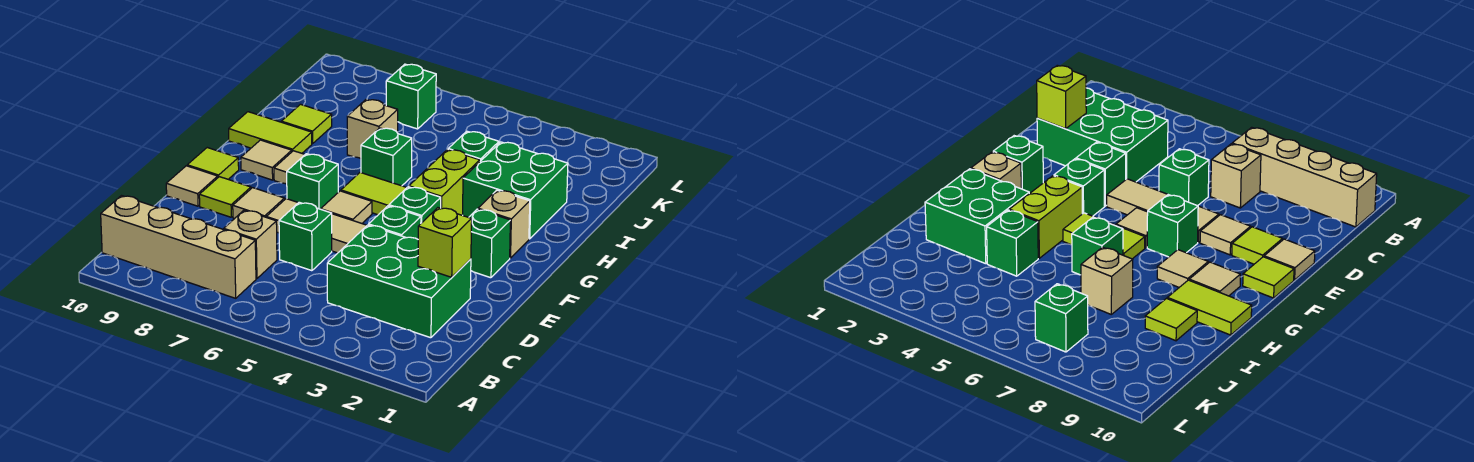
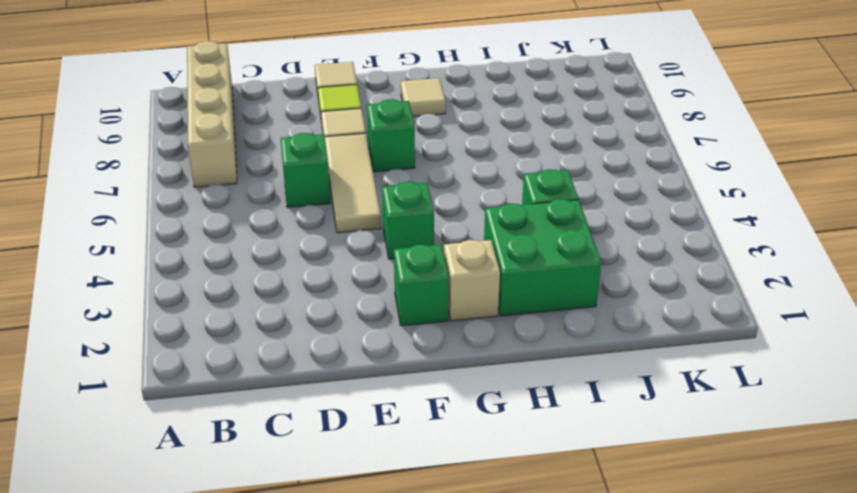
none -> green brick C2:D4 level 1
none -> tan brick C7 level 1
none -> green brick E4 level 1

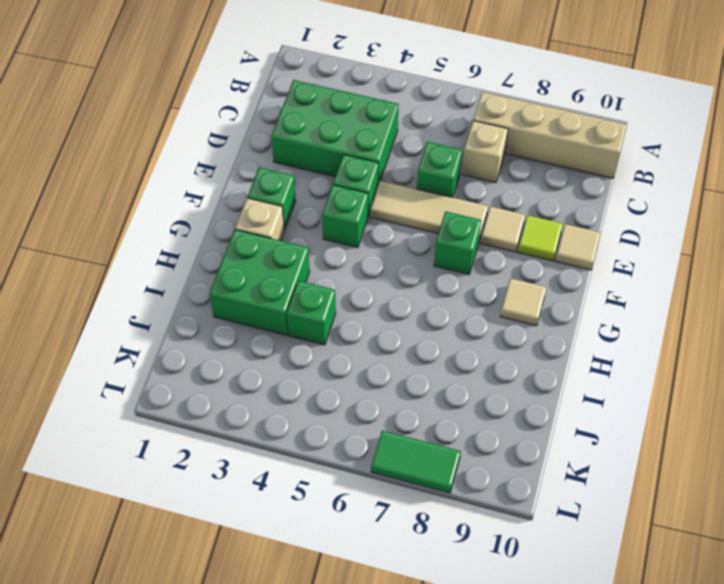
green tile L7:L8 level 1 -> none
none -> tan tile F6 level 1
none -> lime tile F10 level 1
none -> lime brick G4:H4 level 1

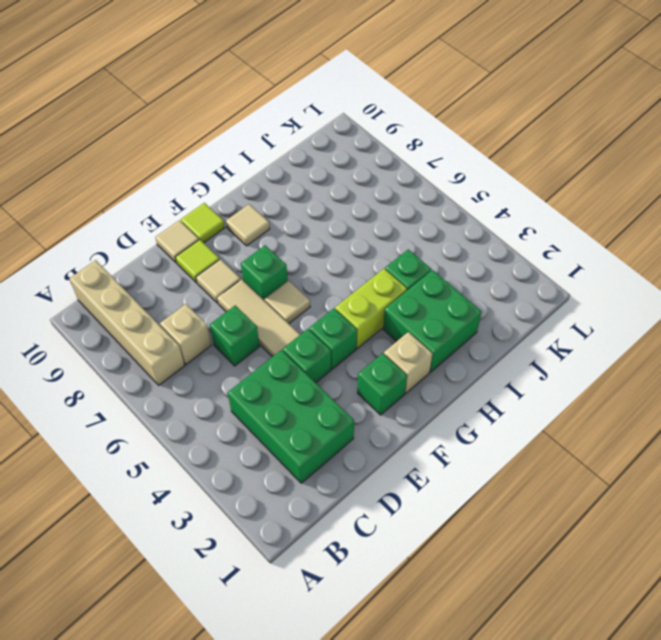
none -> lime tile G5:G6 level 1
none -> tan tile G8 level 1
none -> green brick H6 level 1

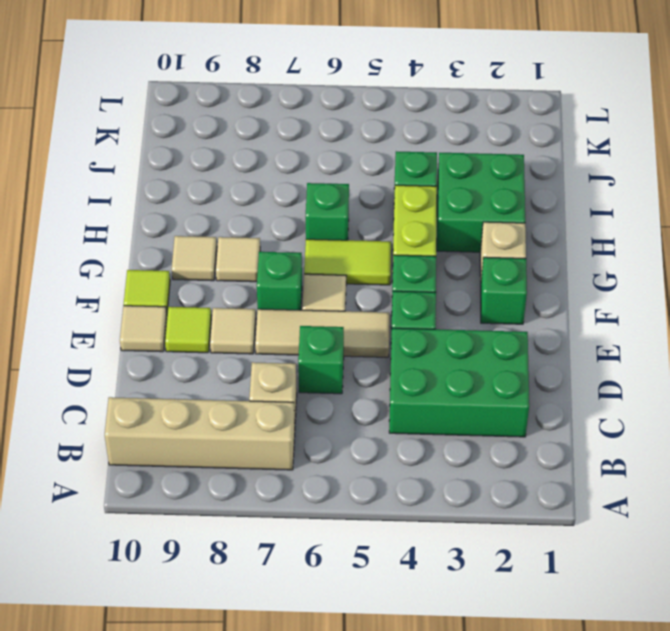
none -> lime tile H9:H10 level 1
none -> tan brick I7 level 1
none -> lime tile I9 level 1

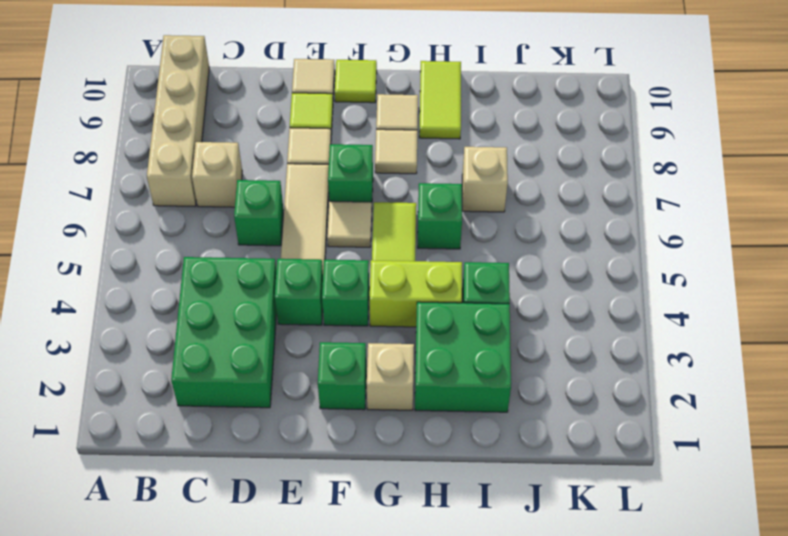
none -> lime tile I9 level 1
none -> green brick K7 level 1
none -> lime brick D2 level 2

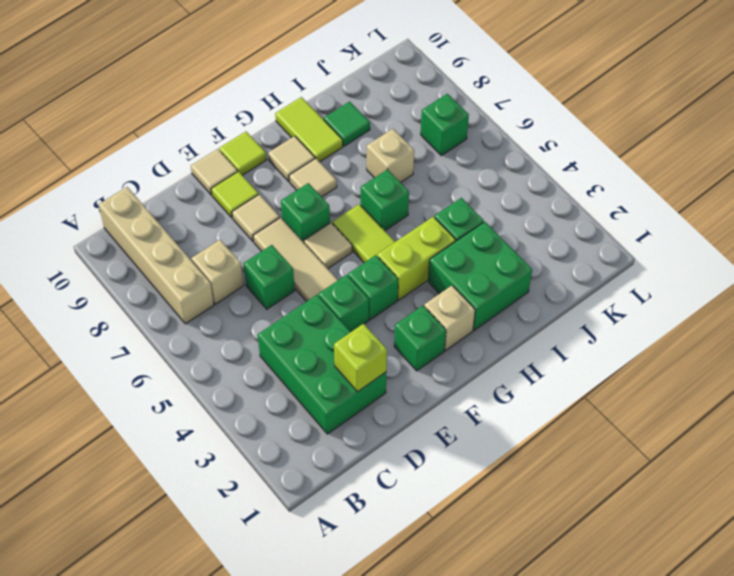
green tile I9 level 1 -> lime tile I9 level 1

